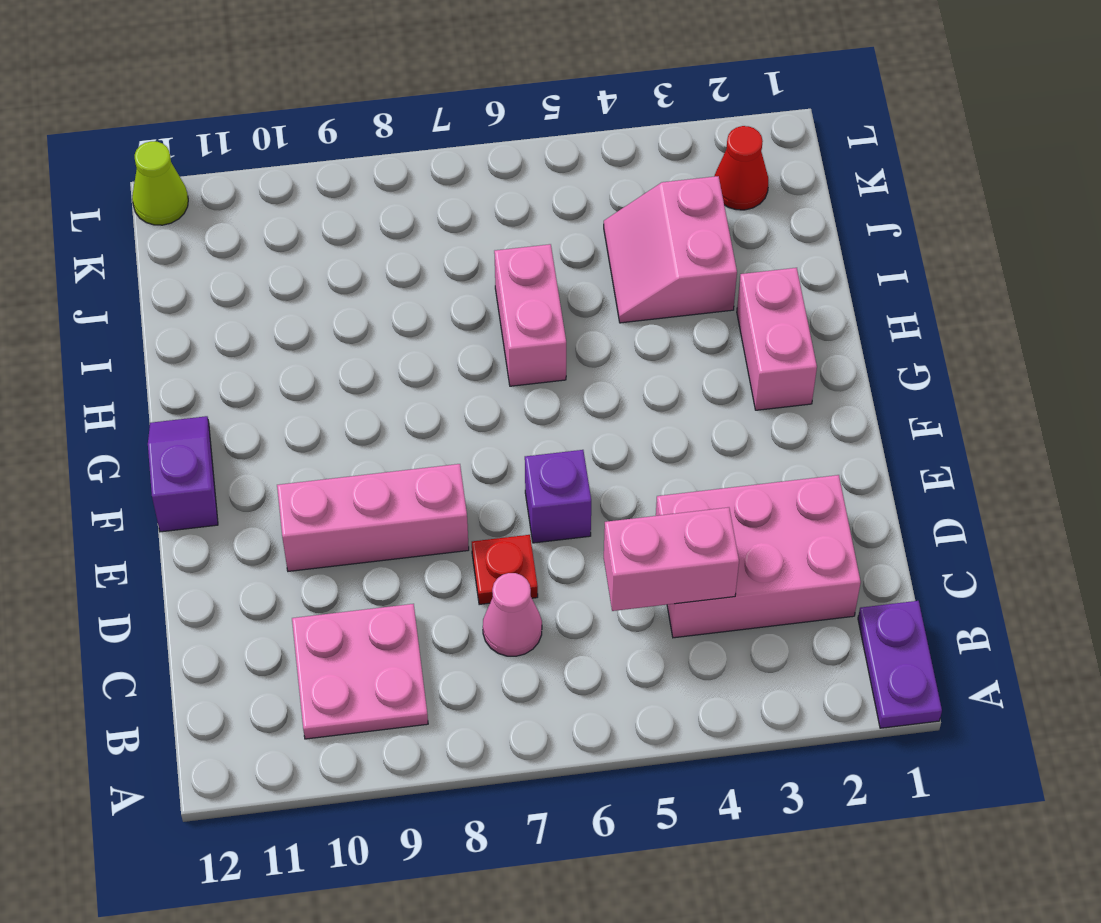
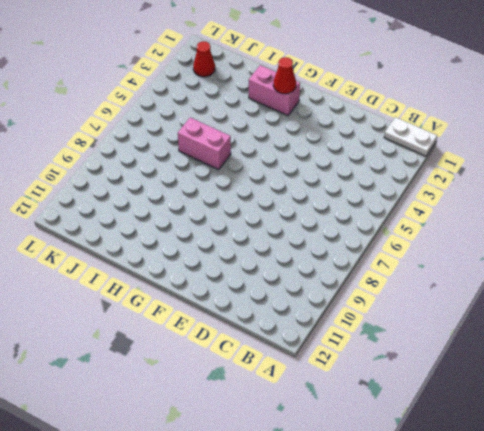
white plate A1:B1 level 1 -> purple plate A1:B1 level 1
red cone G2 level 2 -> none
none -> pink plate B9:C10 level 1
none -> pink brick C2:D4 level 1
none -> pink cone C7 level 1

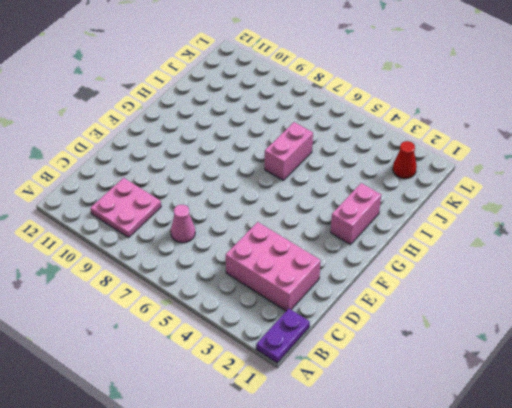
none -> red plate D7 level 1
none -> purple brick E6 level 1
none -> pink brick E8:E10 level 1

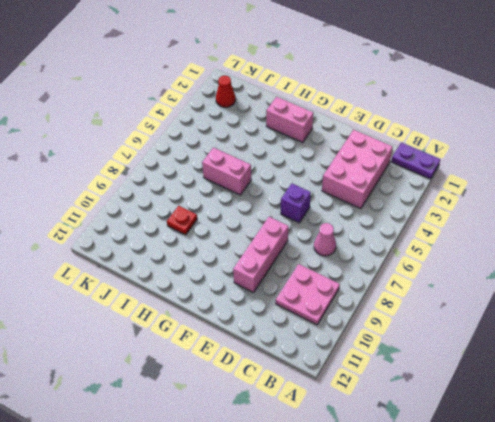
red plate I9 level 1 -> red plate D7 level 1
none -> purple slope F12:G12 level 1 top F
none -> pink slope I3:J4 level 1 top 3
none -> lime cone L12 level 1

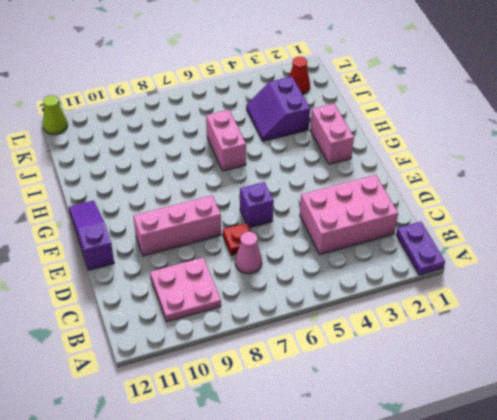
purple slope E12:G12 level 1 top E -> purple slope F12:G12 level 1 top F
purple slope I3:J4 level 1 top 3 -> pink slope I3:J4 level 1 top 3
none -> pink brick C4:C5 level 2

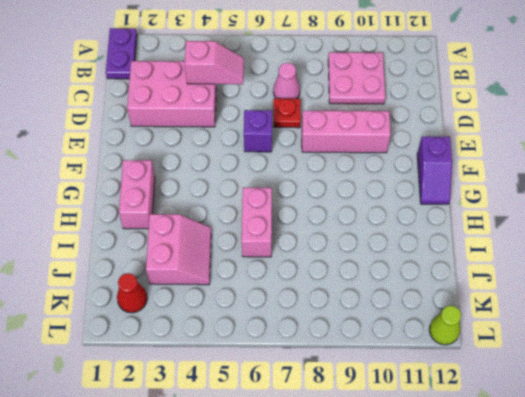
pink slope C4:C5 level 2 top 4 -> pink brick C4:C5 level 2

